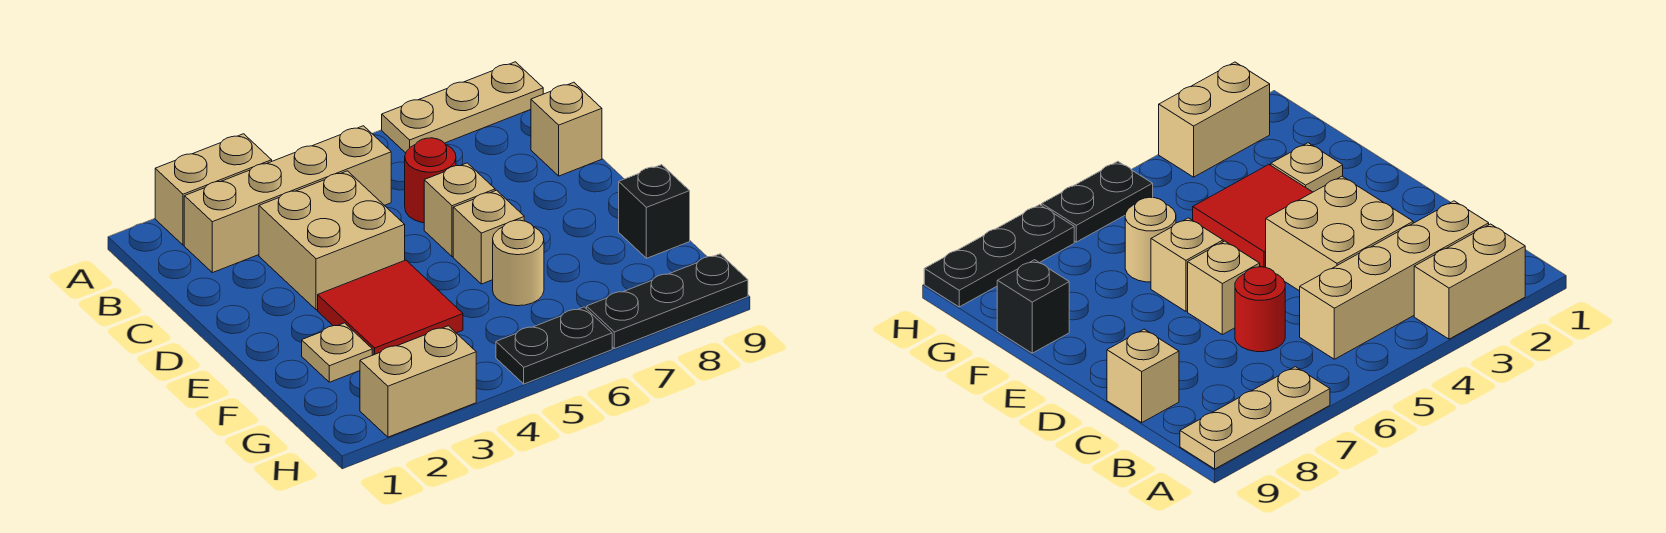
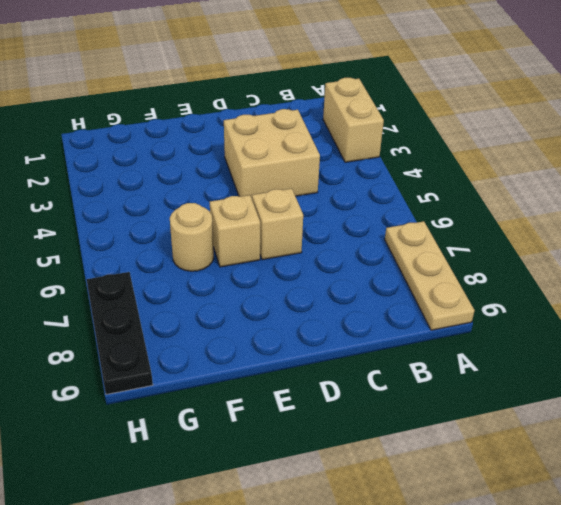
none -> tan brick B2:B5 level 1
none -> red round brick C6 level 1
none -> tan brick C9 level 1

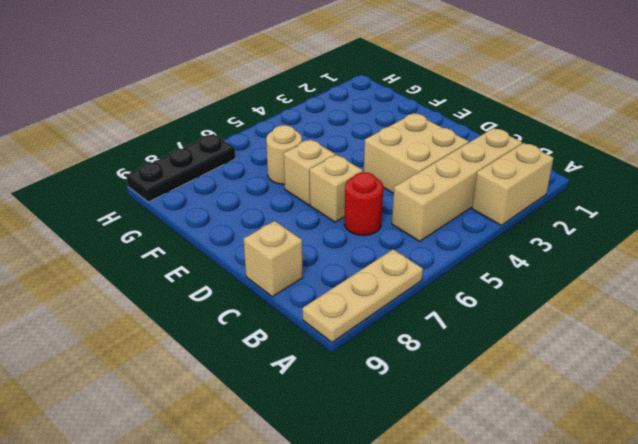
none -> red tile E3:F4 level 1
none -> tan plate F2 level 1
none -> black brick F9 level 1

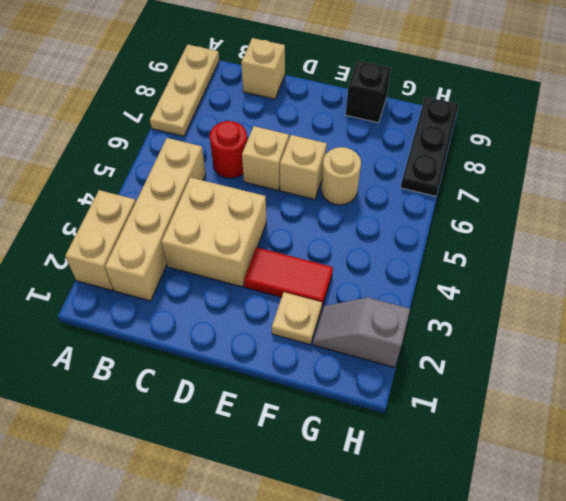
red tile E3:F3 level 1 -> red tile E3:F4 level 1
grey slope G2:H2 level 1 top H -> tan brick H2:H3 level 1
none -> black plate H5:H6 level 1

